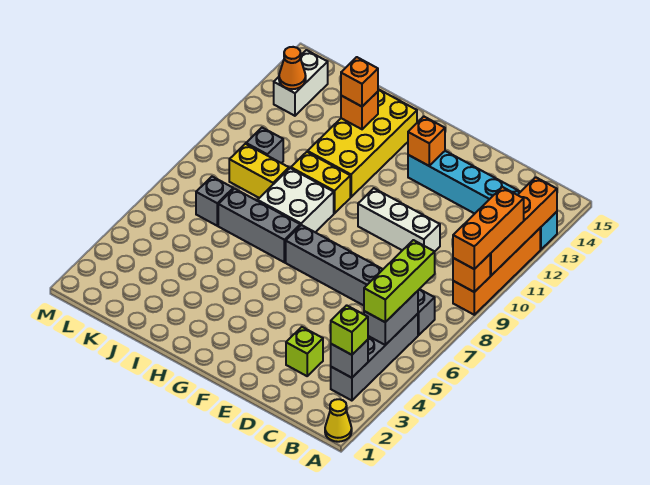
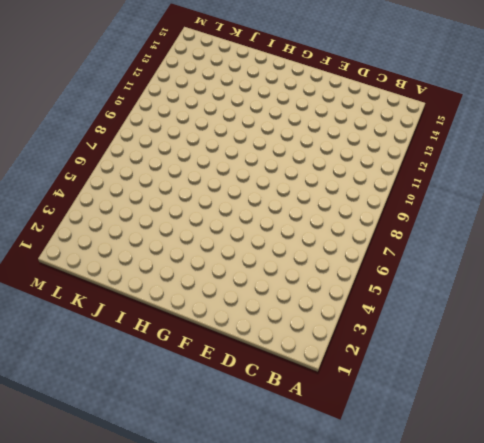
none -> yellow cone A1 level 1
none -> orange brick A9:A12 level 1
none -> cyan brick A13:F13 level 1

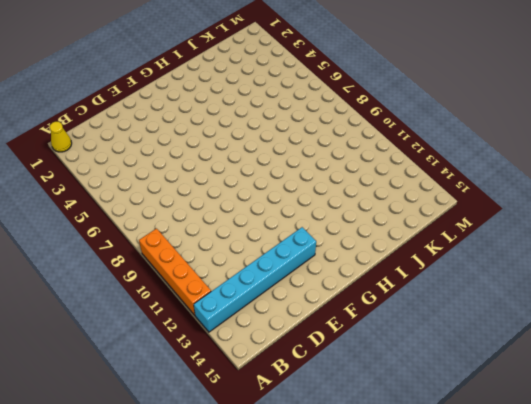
none -> grey brick B3:B6 level 1
none -> grey brick B7:G7 level 1
none -> lime brick D3 level 1

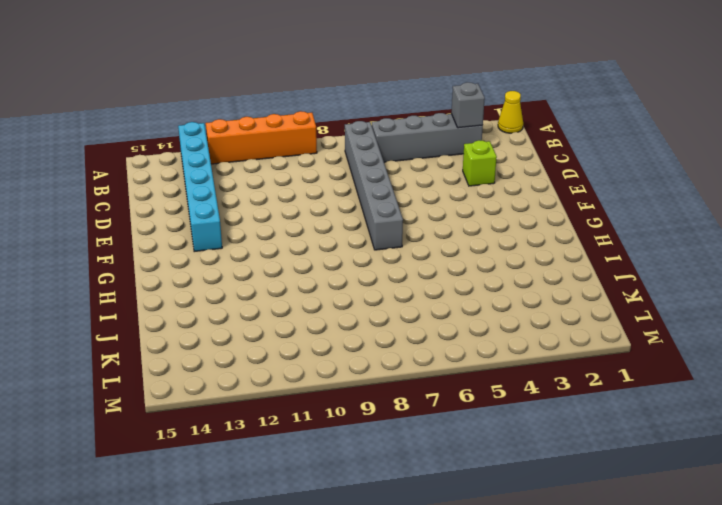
none -> white brick D10:F10 level 1
none -> grey brick H7:J7 level 1
none -> white brick H8:I9 level 1

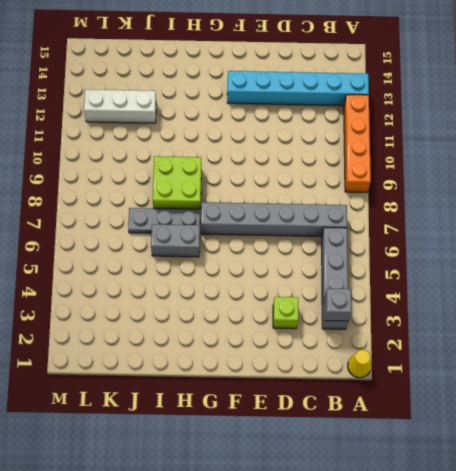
grey brick H6:I6 level 1 -> grey brick B5:B6 level 2
grey plate H7:J7 level 1 -> grey brick H7:J7 level 1
lime brick H8:I9 level 1 -> white brick H8:I9 level 1
white brick J12:L12 level 1 -> white brick D10:F10 level 1
none -> yellow brick H10:I10 level 1
none -> yellow brick H11:I14 level 1
none -> yellow brick J9:K9 level 1

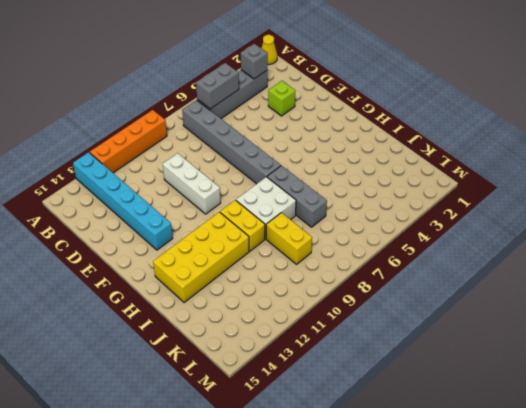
none -> grey brick K7 level 1
none -> grey brick K10 level 1
none -> white brick L13:L14 level 1

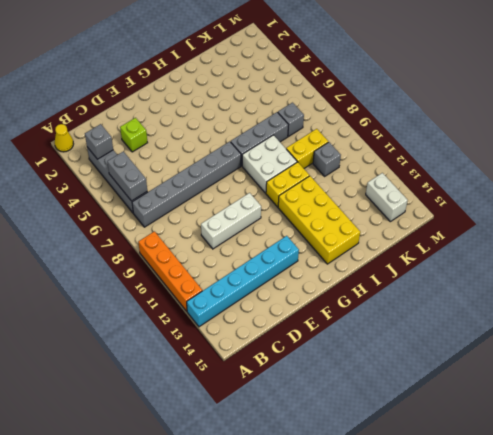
none -> orange brick A9 level 2
none -> orange brick A10:A13 level 2
none -> orange brick F13 level 2

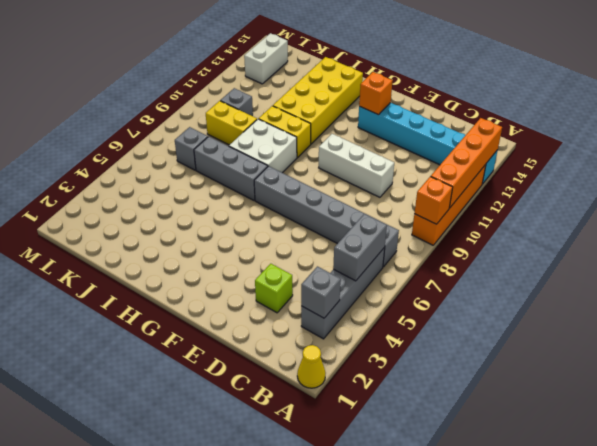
none -> orange brick I13 level 2
none -> orange cone L13 level 2
none -> orange brick A9:A11 level 3

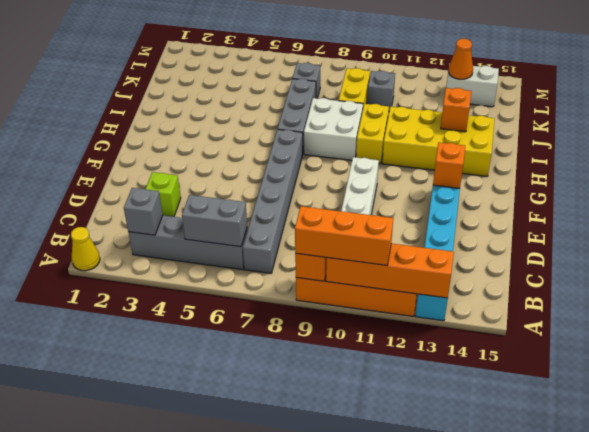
none -> lime brick B3 level 3
none -> lime brick B5:B7 level 3
none -> orange brick I13 level 3

